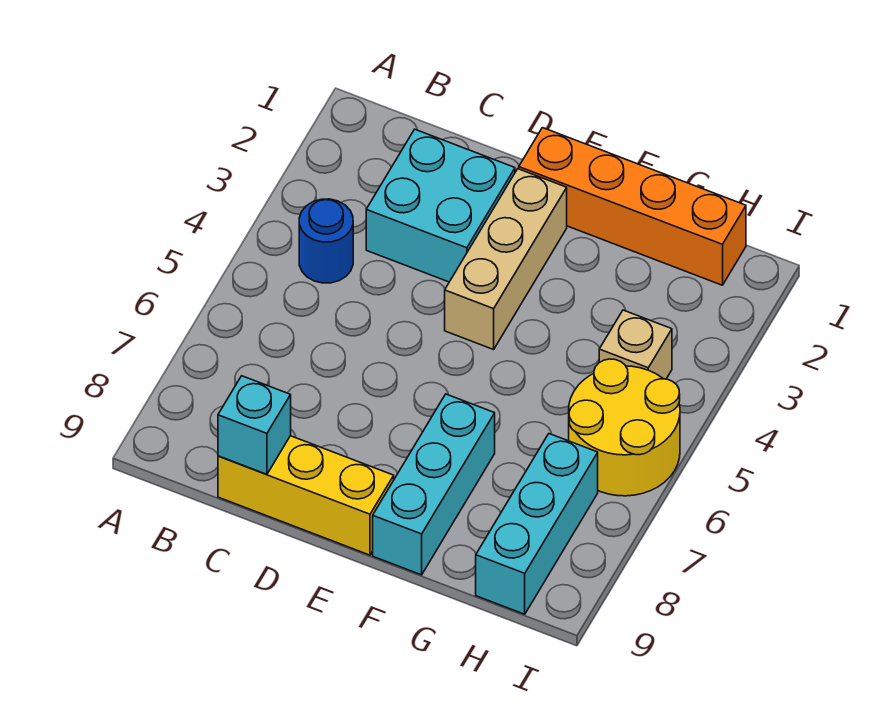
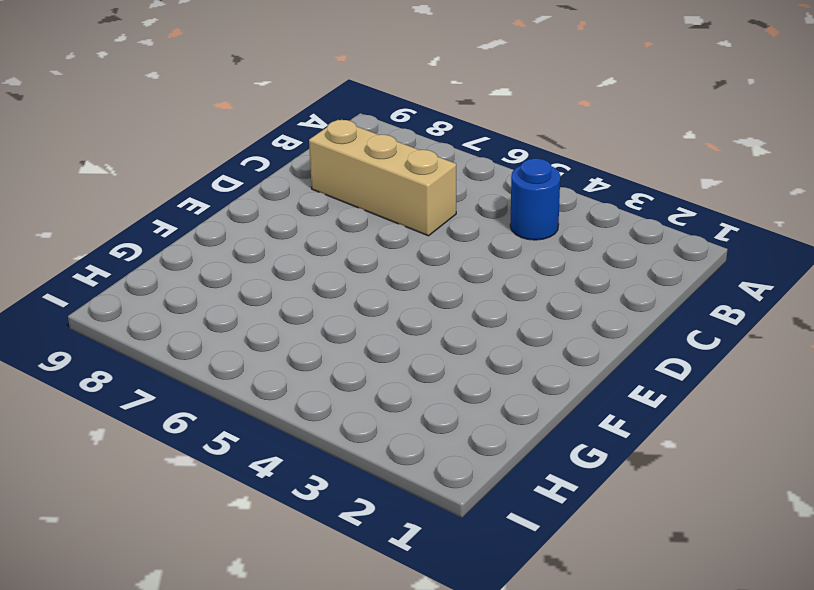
tan brick C6:C8 level 1 -> tan brick E2:E4 level 1
none -> cyan brick C2:D3 level 1
none -> yellow brick C9:E9 level 1

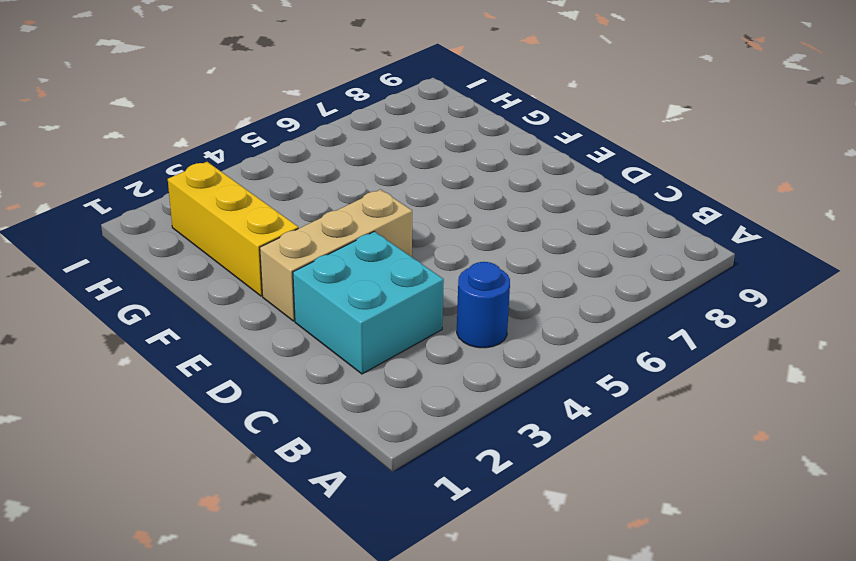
yellow brick F2:H2 level 1 -> yellow brick C9:E9 level 1
none -> orange brick E1:H1 level 1
none -> cyan brick F7:F9 level 1

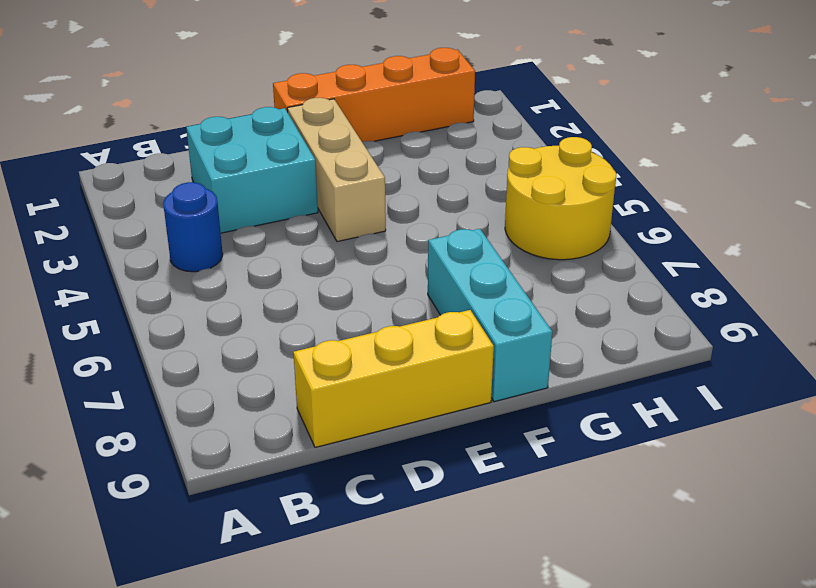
none -> tan brick H4 level 1
none -> cyan brick H7:H9 level 1

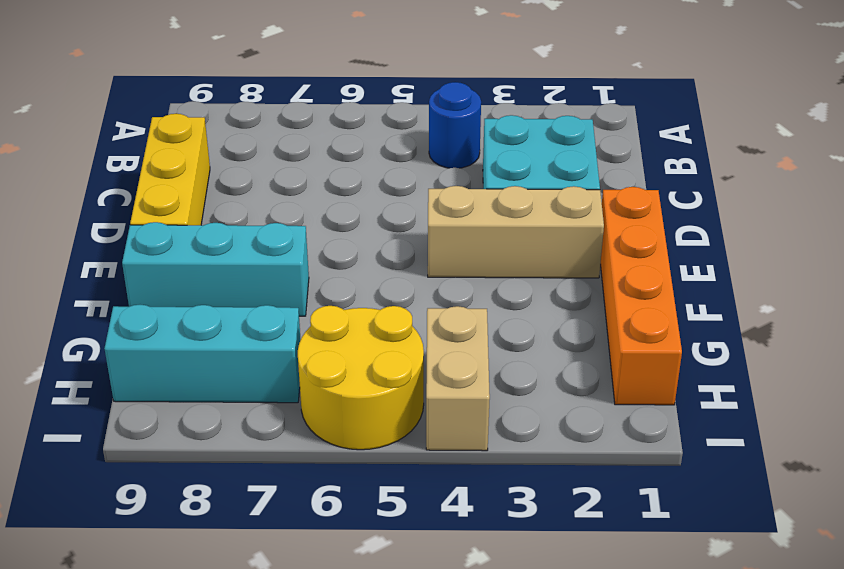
tan brick H4:I4 level 1 -> tan brick H4 level 1
none -> cyan brick C9 level 2

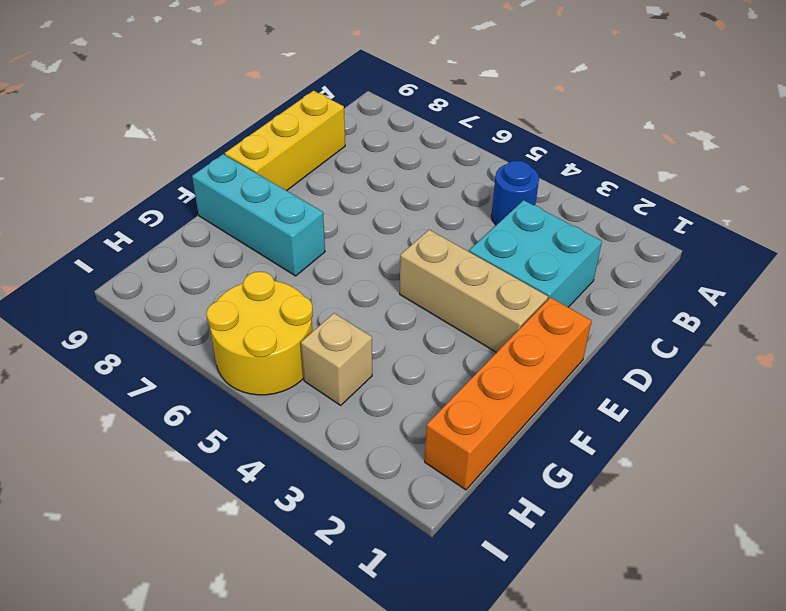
none -> cyan brick H7:H9 level 1
none -> cyan brick C9 level 2

